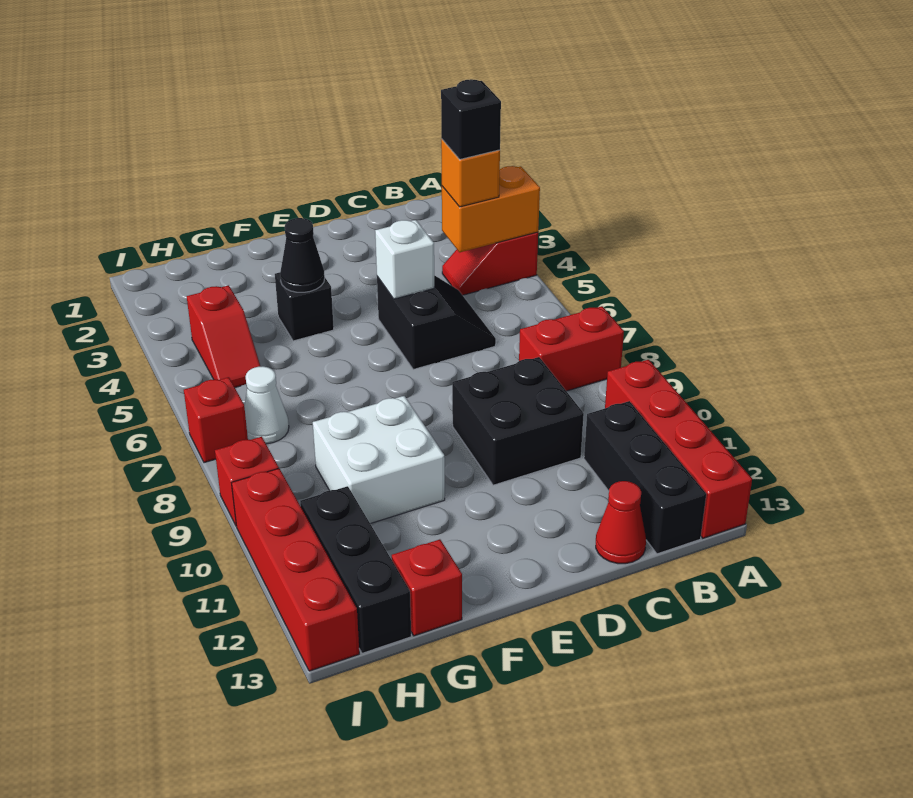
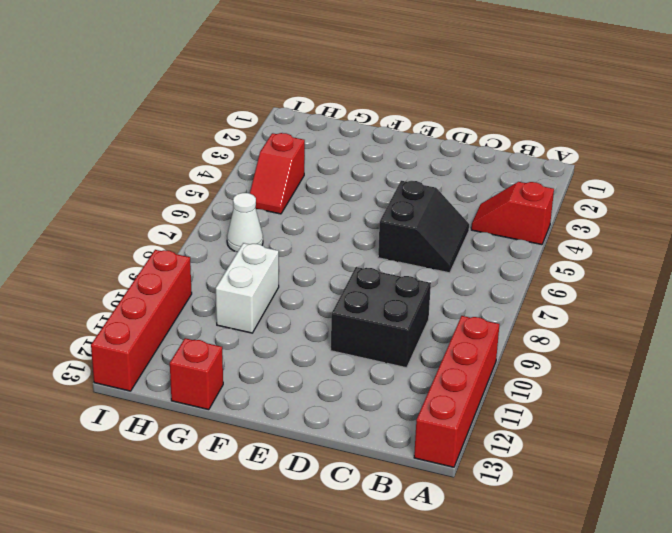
white brick G9:G10 level 1 -> white brick F9:G10 level 1
none -> red brick A8:B8 level 1
none -> black brick B11:B13 level 1
none -> red cone C13 level 1

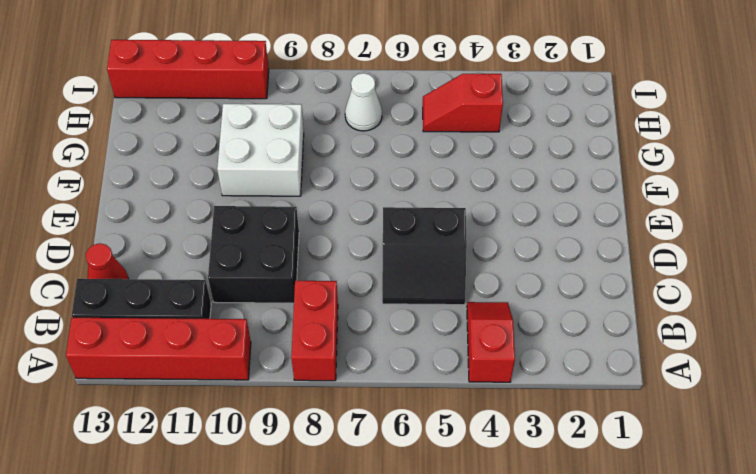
none -> black brick F4 level 1
none -> red brick G13 level 1
none -> black brick H11:H13 level 1

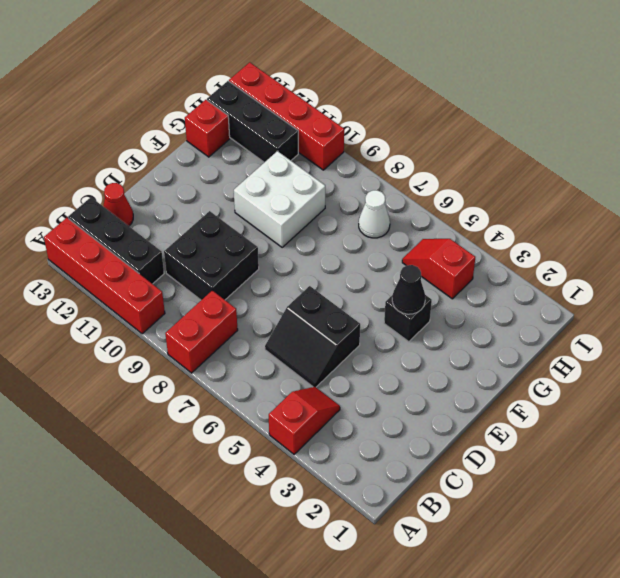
none -> red brick I7 level 1
none -> red brick I9 level 1
none -> orange brick A4:B4 level 2

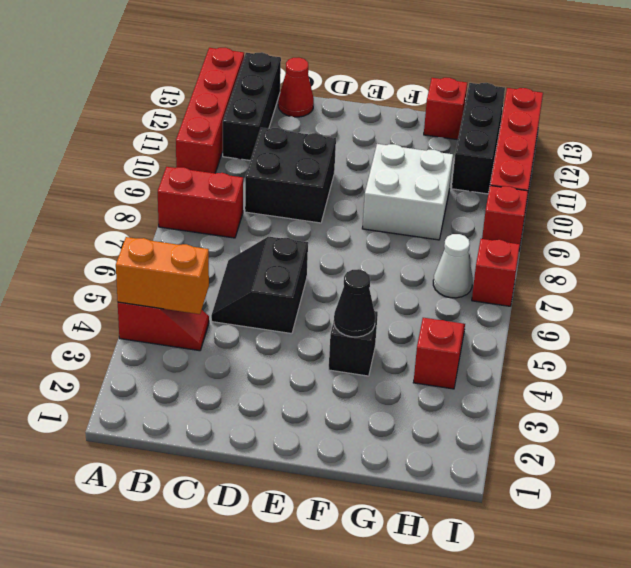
none -> white brick D5 level 2
none -> orange brick B4 level 3
none -> black brick B4 level 4

